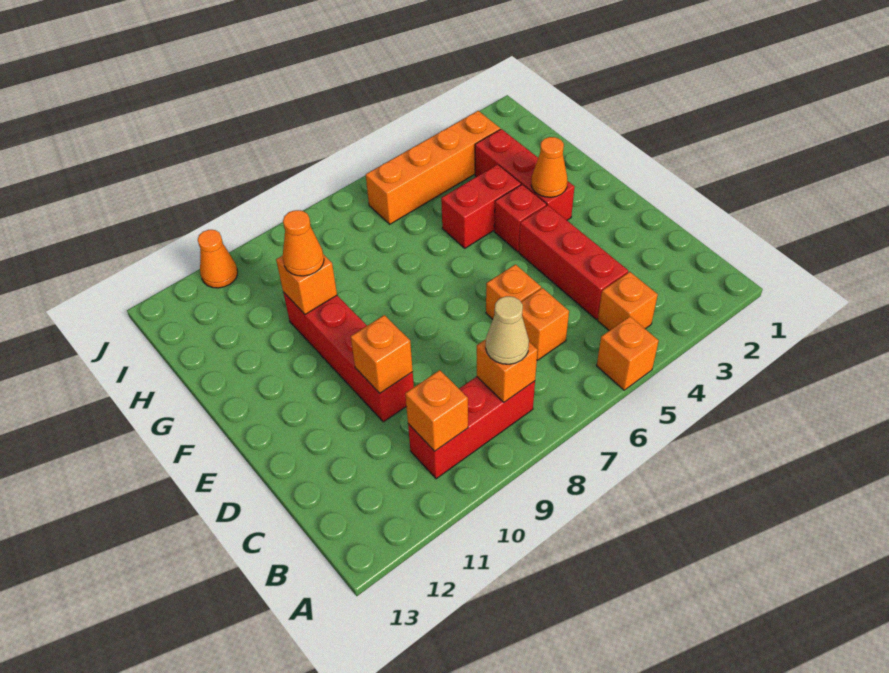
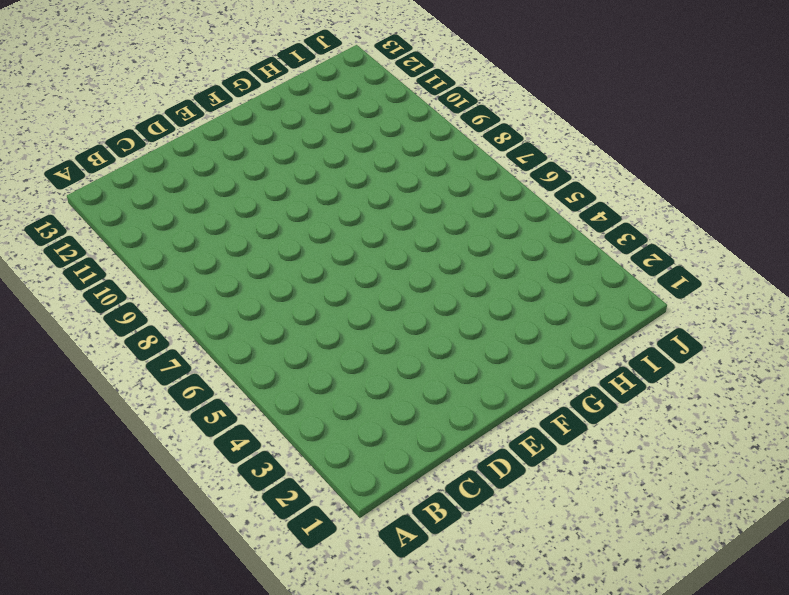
none -> orange brick A5 level 1
none -> orange brick B4 level 1
none -> red brick B8:B10 level 1

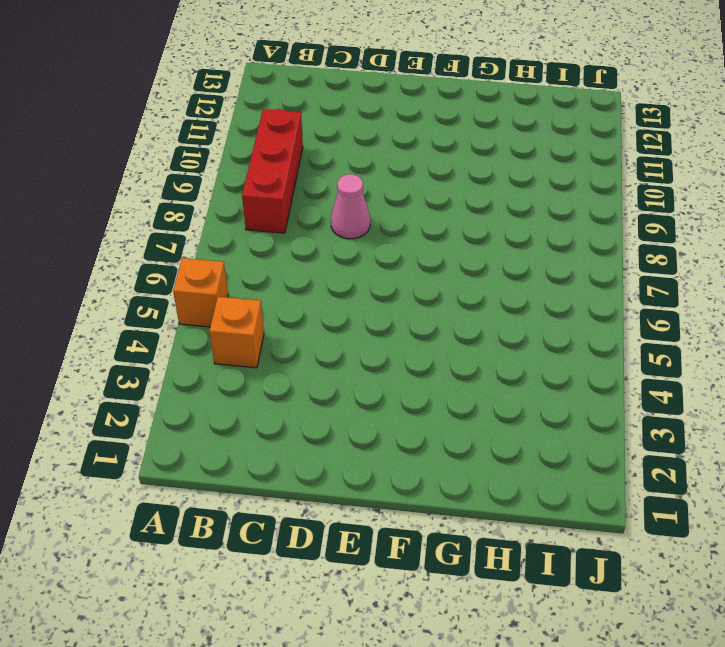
pink cone D8 level 1 -> none
none -> red brick C4:E4 level 1
none -> orange brick C6 level 1
none -> orange brick D6 level 1

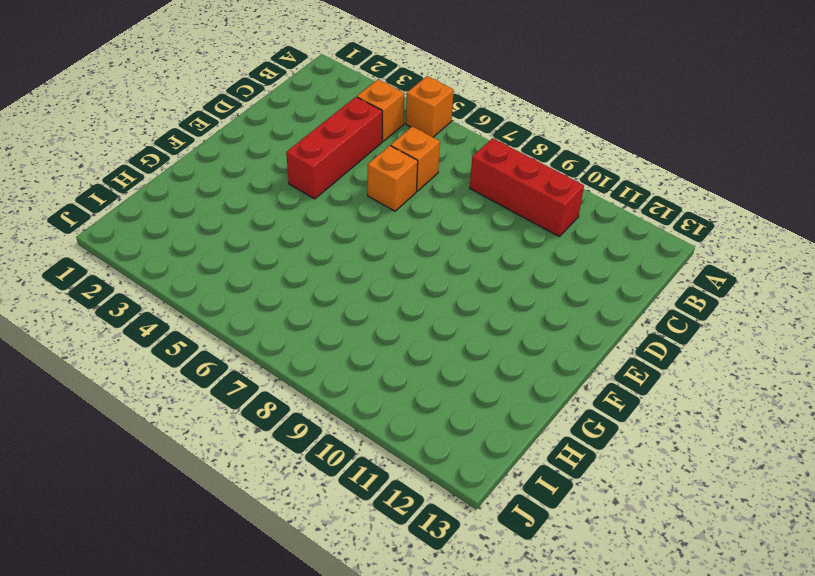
none -> red brick D10:G10 level 1
none -> red brick F3:H3 level 1
none -> red brick F4 level 1

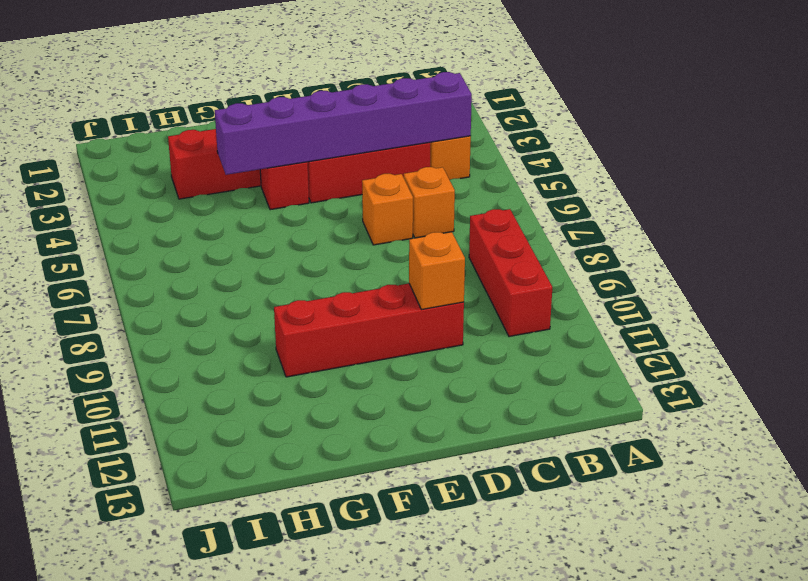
purple brick B4:G4 level 2 -> none
none -> orange brick A5 level 1
none -> red brick G4:G5 level 1
none -> orange brick I3:I6 level 1

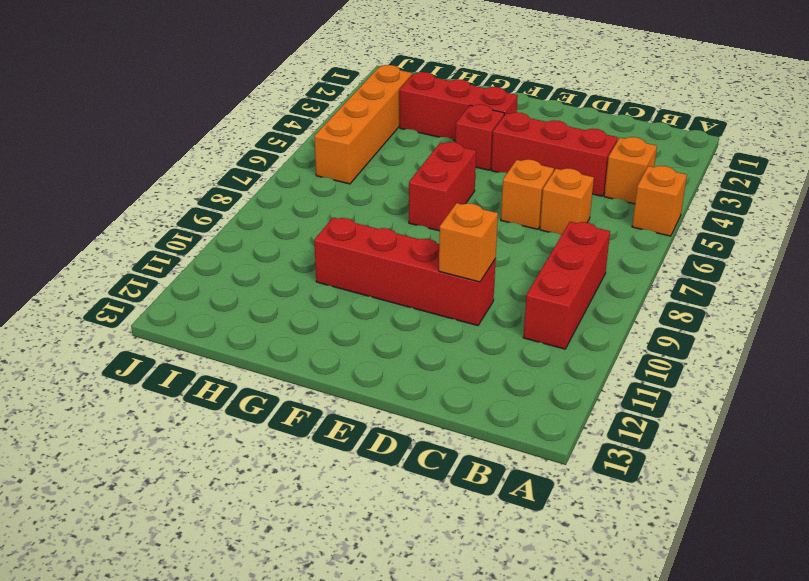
red brick F6:F7 level 1 -> red brick G4:G5 level 1
none -> orange cone J11 level 1
none -> orange brick B8 level 2
none -> orange brick B10 level 2

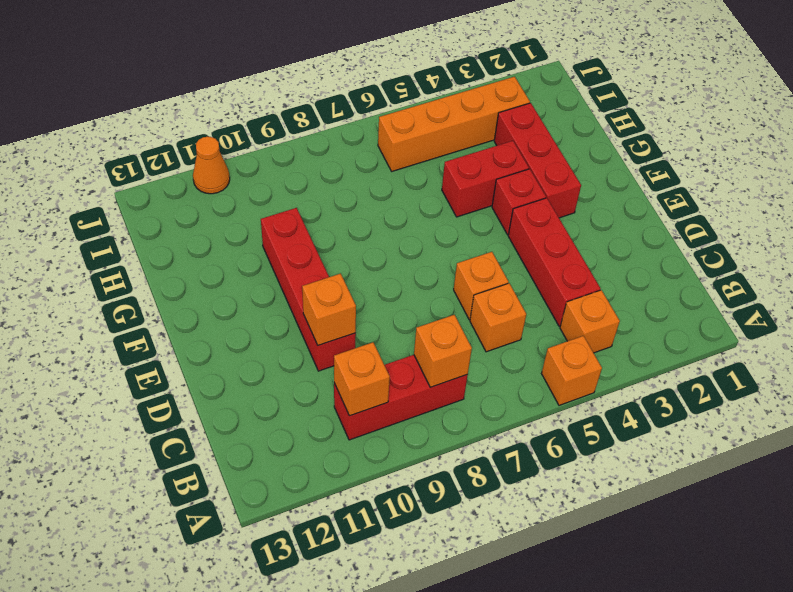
none -> orange cone F3 level 2
none -> orange brick G10 level 2
none -> tan cone B8 level 3

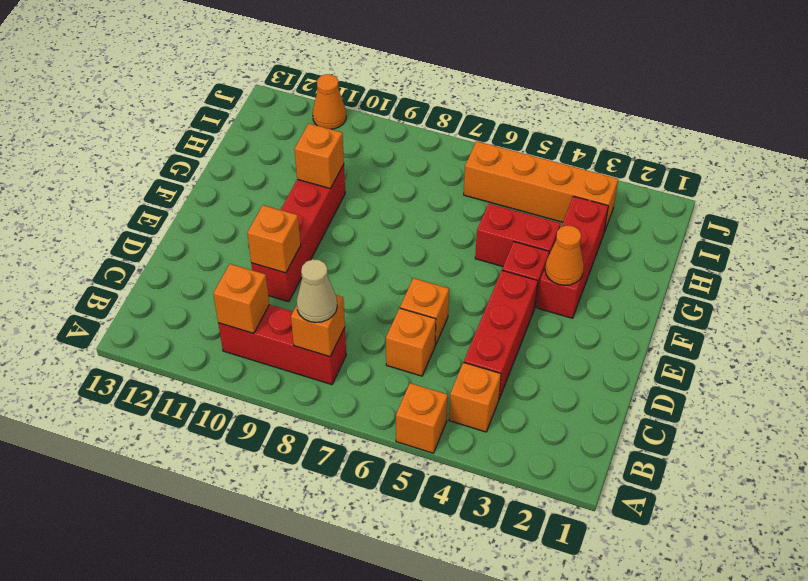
none -> orange cone G10 level 3

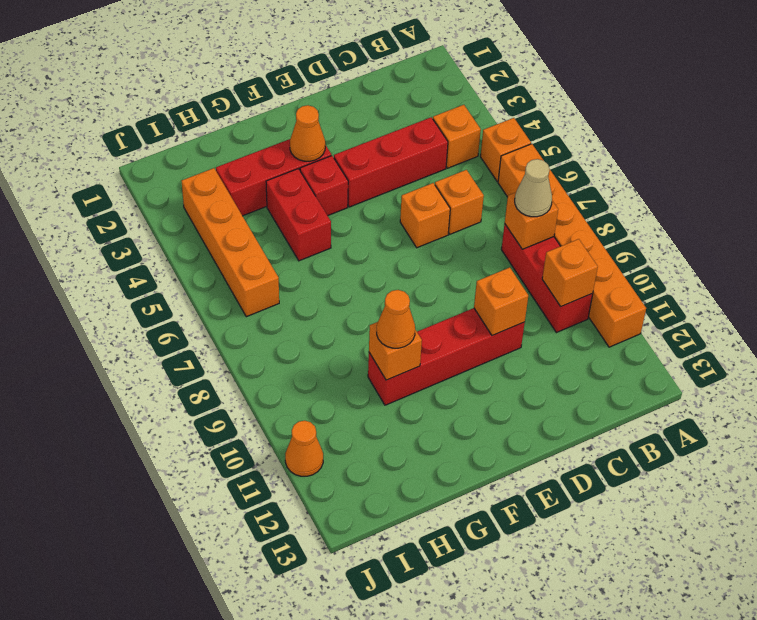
orange brick A6:A11 level 1 -> none

